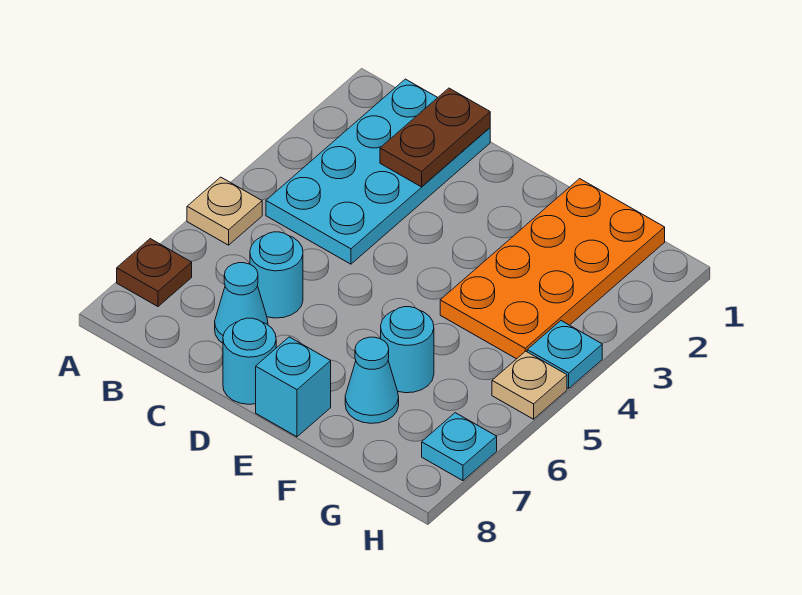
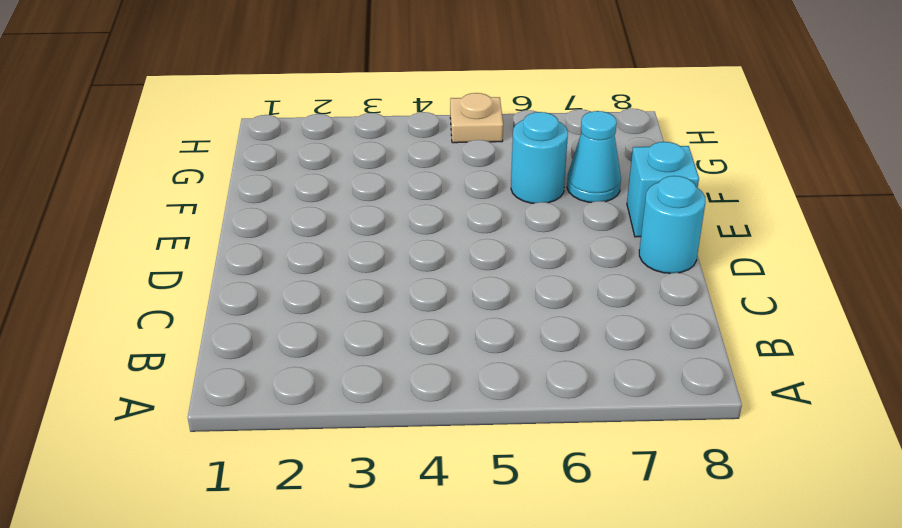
none -> tan plate A5 level 1
none -> brown plate A7 level 1
none -> cyan plate B1:C4 level 1

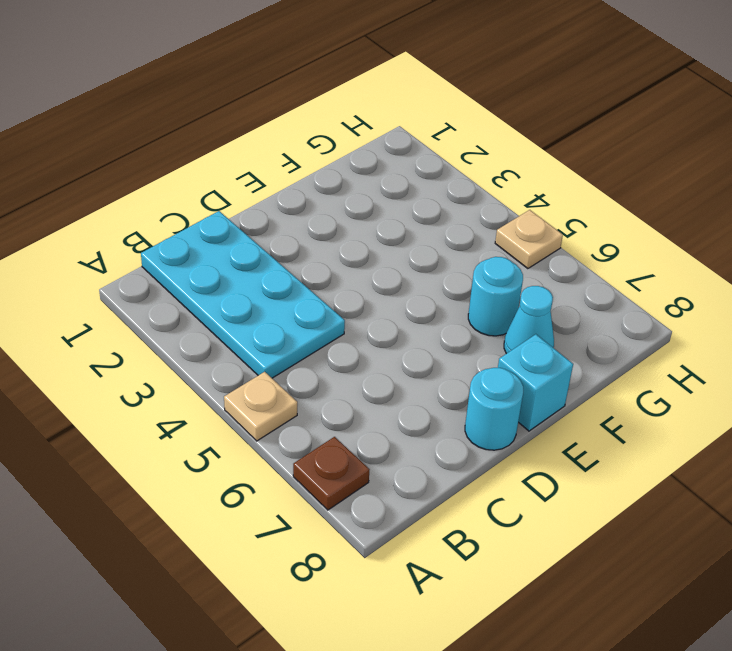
none -> cyan round brick C6 level 1
none -> cyan cone C7 level 1
none -> orange plate F1:G4 level 1

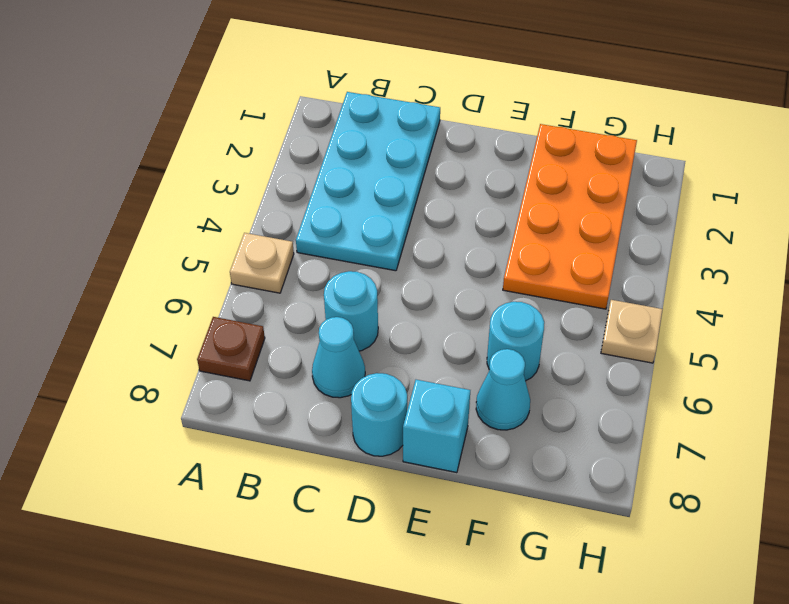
none -> cyan plate H4 level 1
none -> cyan plate H7 level 1
none -> brown plate C1:C2 level 2

